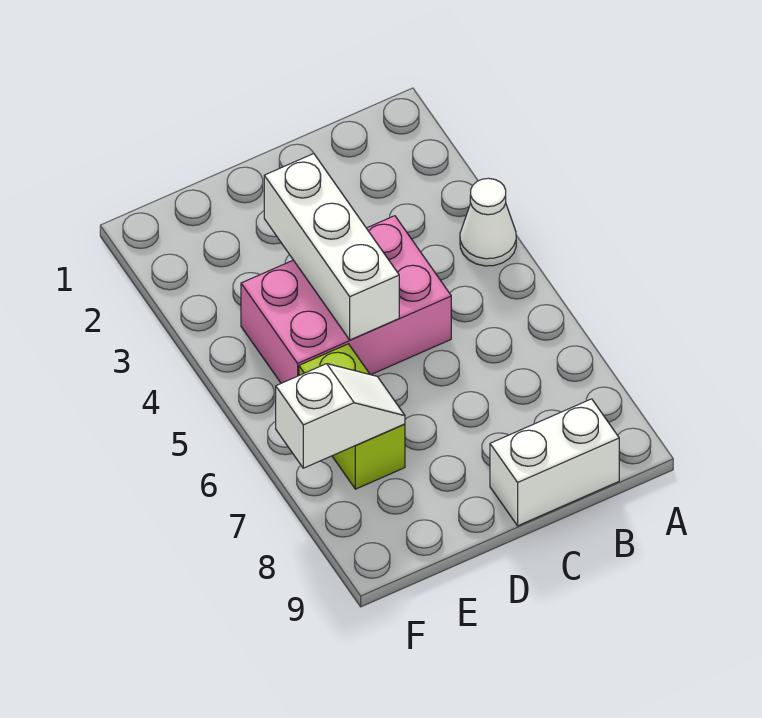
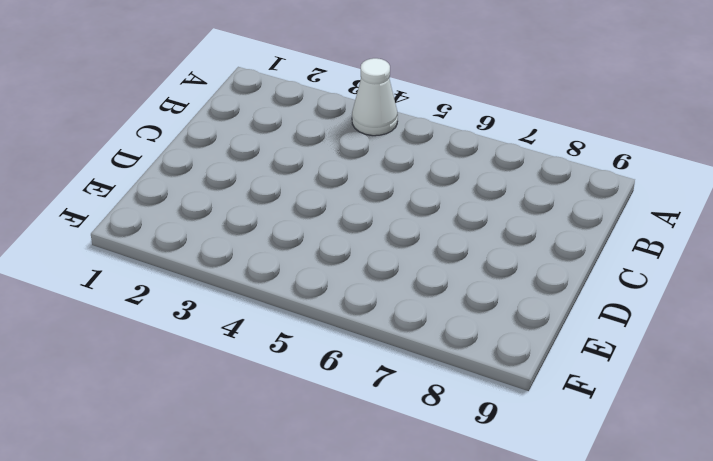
none -> white brick B9:C9 level 1
none -> pink brick C4:E5 level 1

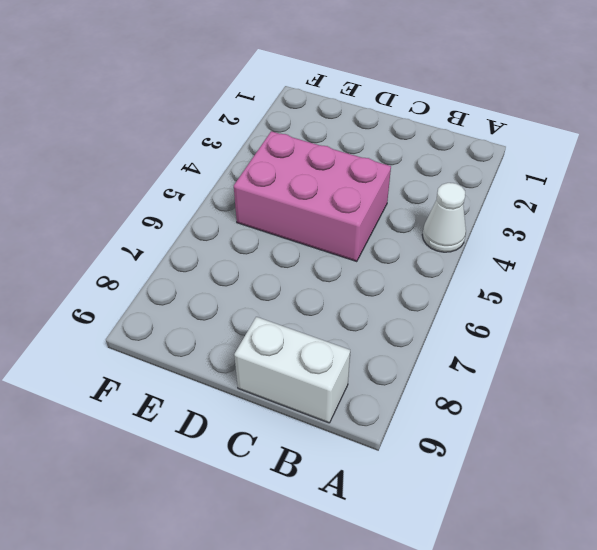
none -> lime brick E6:E7 level 1
none -> white brick D3:D5 level 2

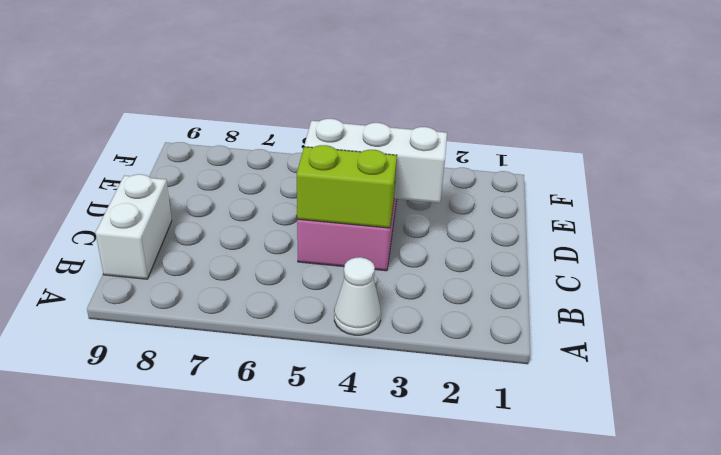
lime brick C4:C5 level 2 -> lime brick E6:E7 level 1
none -> white slope E7:F7 level 2 top F

